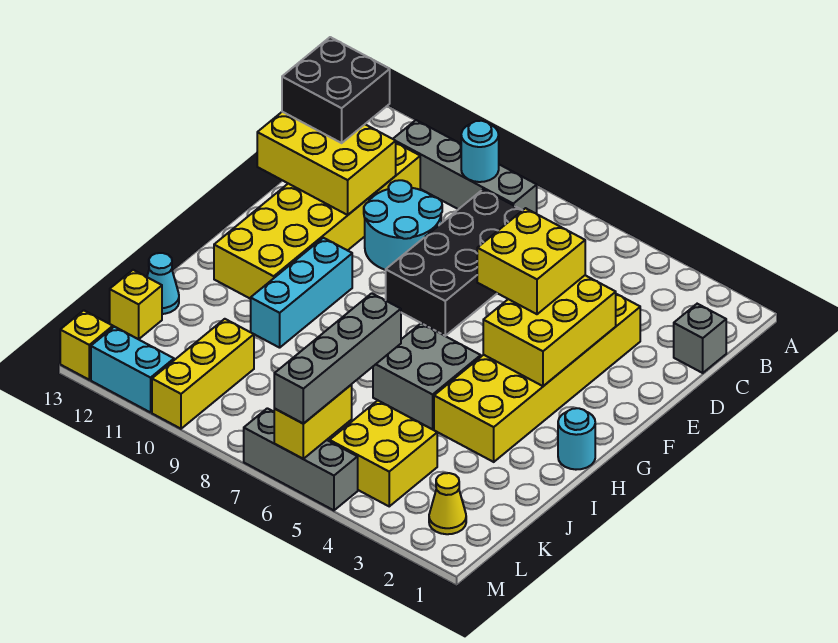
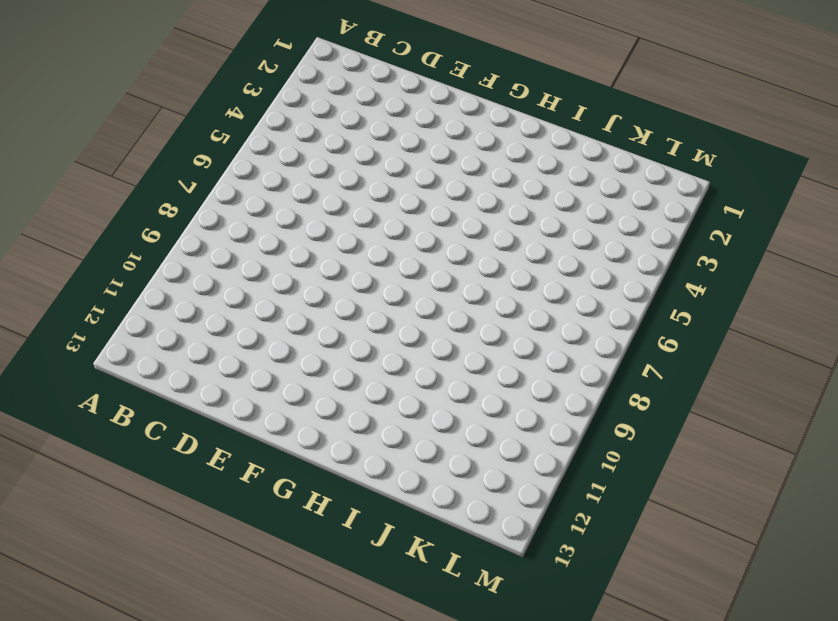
none -> grey brick B8:B11 level 1
none -> grey brick C1 level 1
none -> black brick C7:F8 level 1

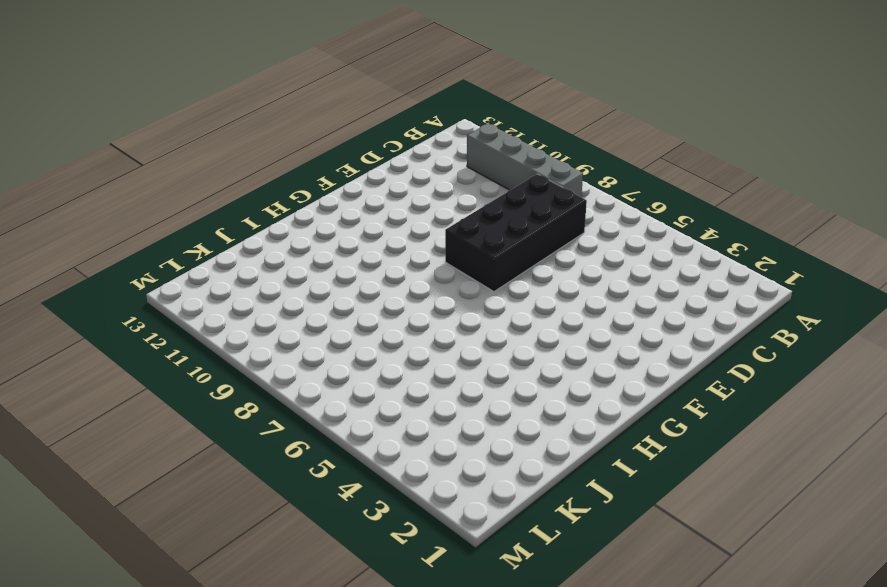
none -> grey brick C1 level 1
none -> yellow brick C11:H12 level 1
none -> yellow brick D3:I4 level 1

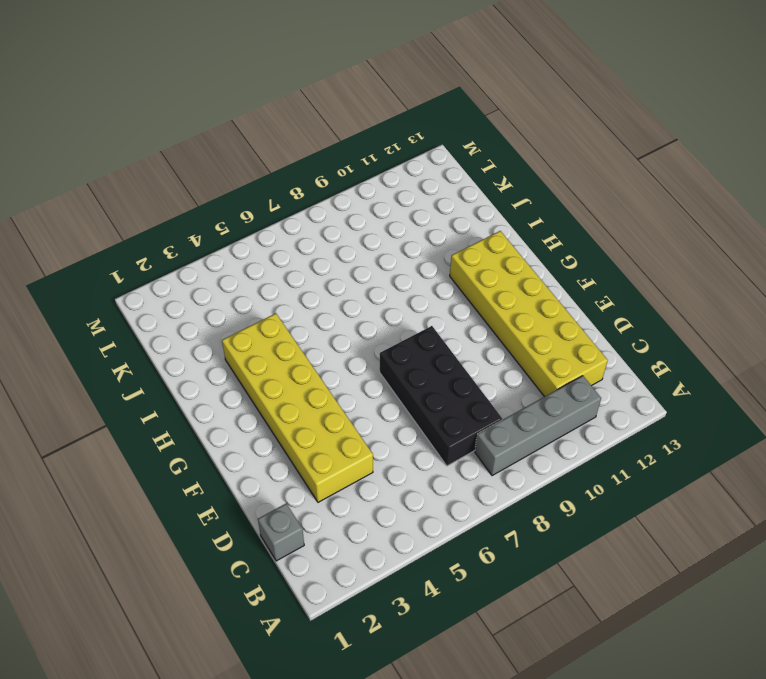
none -> cyan round brick D9:E10 level 1
none -> cyan brick G10:I10 level 1
none -> cyan round brick H1 level 1

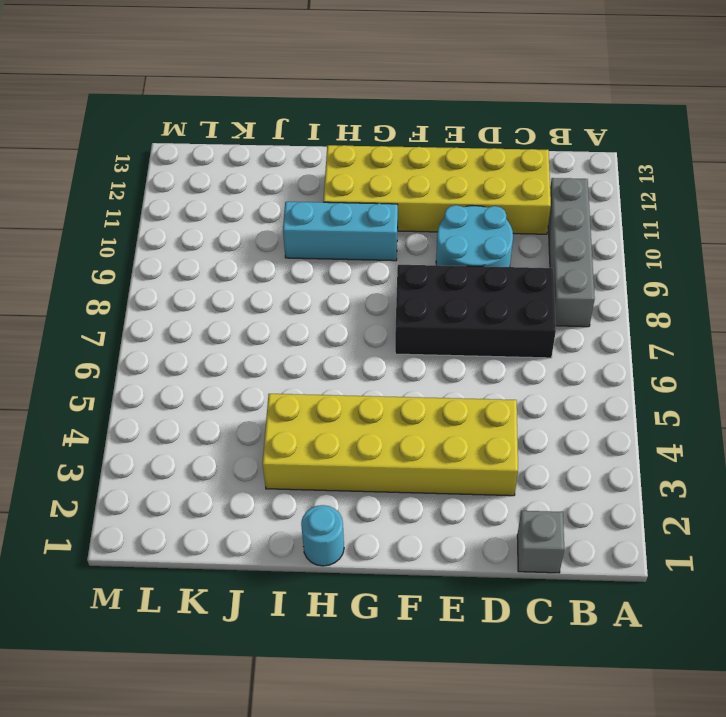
none -> grey brick H5:I6 level 1
none -> cyan cone J13 level 1
none -> yellow brick K4:L5 level 1

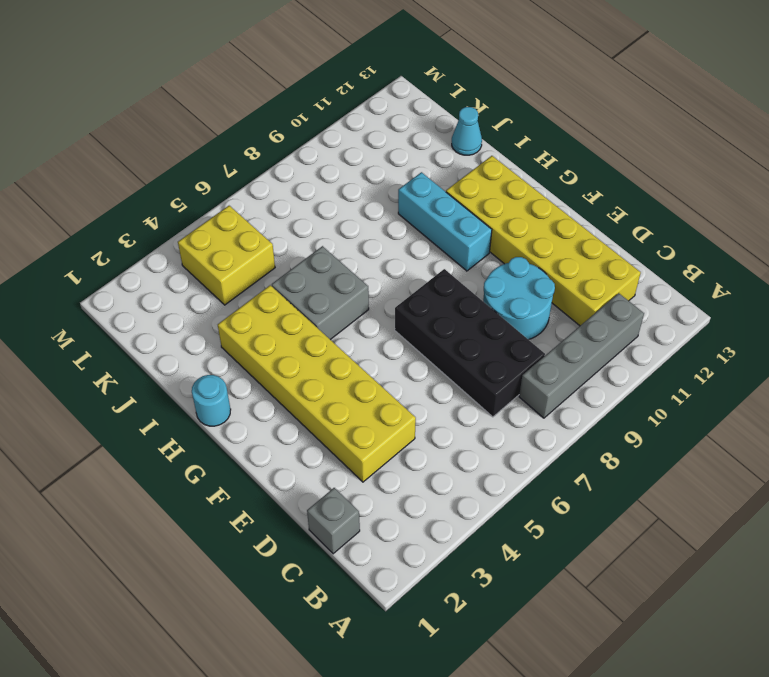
none -> yellow brick K10:M10 level 1
none -> yellow brick K13 level 1
none -> yellow cone L2 level 1

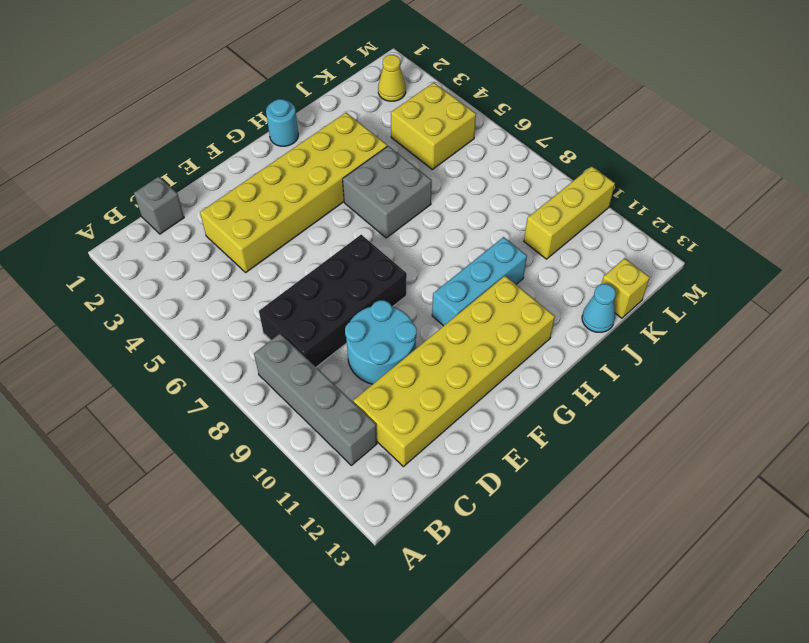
none -> grey brick M5:M7 level 1
none -> cyan brick M11:M12 level 1
none -> yellow brick M13 level 1

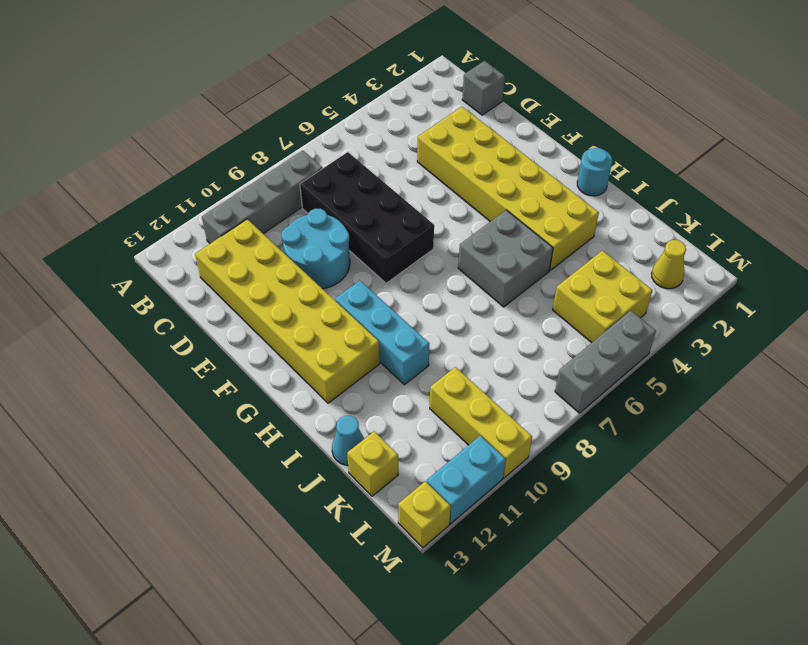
none -> cyan round brick B9 level 2
none -> yellow brick D11:E13 level 2
none -> yellow brick E3:G4 level 2

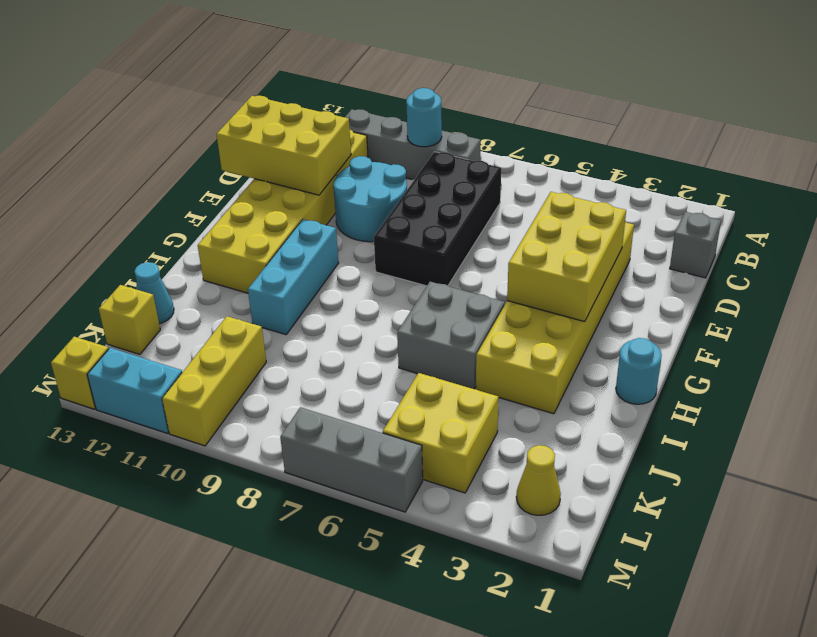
none -> yellow brick L6:M6 level 2
none -> black brick C12:D13 level 3
none -> yellow brick E4:F5 level 3

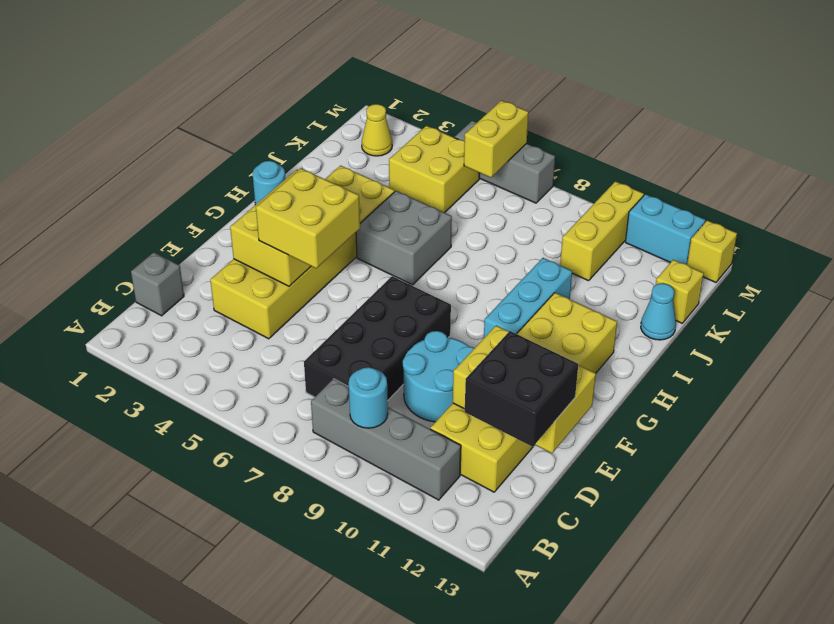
none -> grey brick J6:M6 level 3

